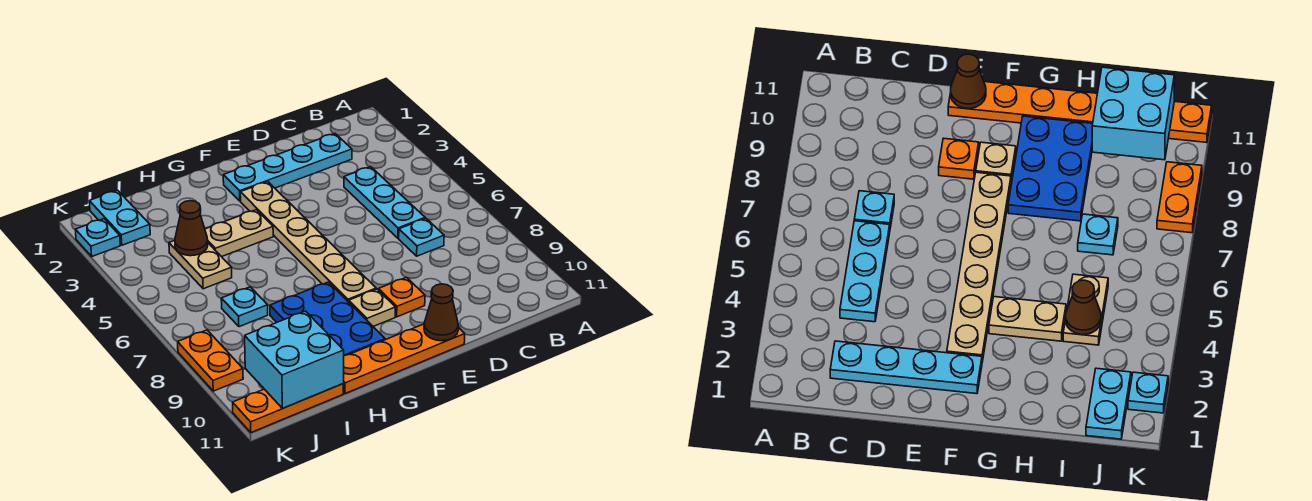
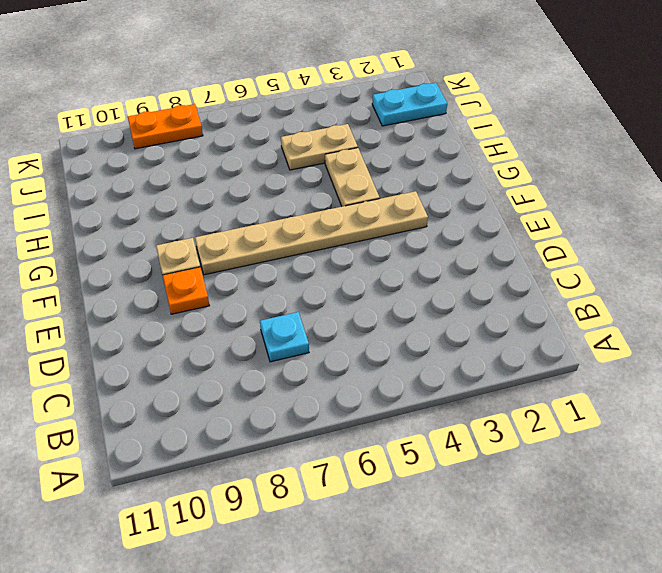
none -> cyan plate C2:F2 level 1
none -> cyan plate C4:C6 level 1
none -> orange plate E11:H11 level 1

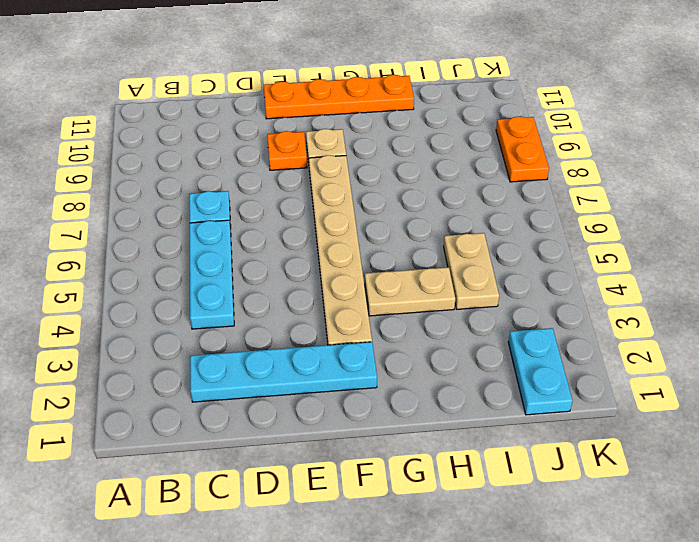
none -> blue plate G8:H10 level 1
none -> cyan plate I7 level 1
none -> orange plate I11:K11 level 1

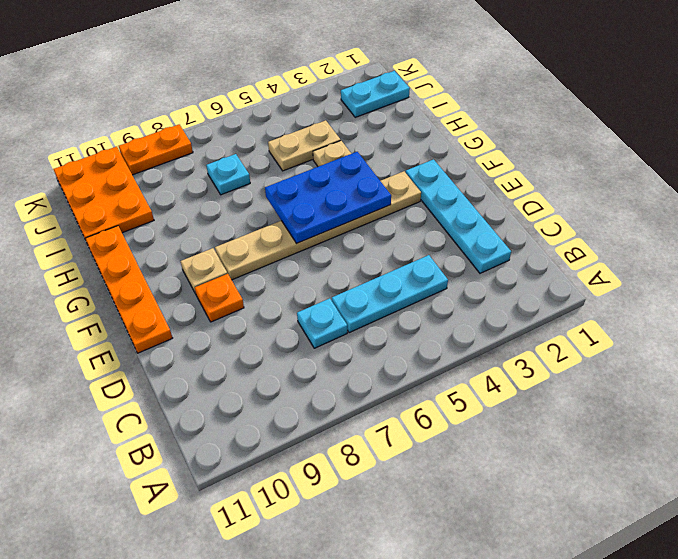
blue plate F4:G6 level 2 -> blue plate G8:H10 level 1
orange plate I10:K11 level 1 -> orange plate I11:K11 level 1
none -> cyan plate K2 level 1
none -> brown cone E11 level 2
none -> brown cone I4 level 2

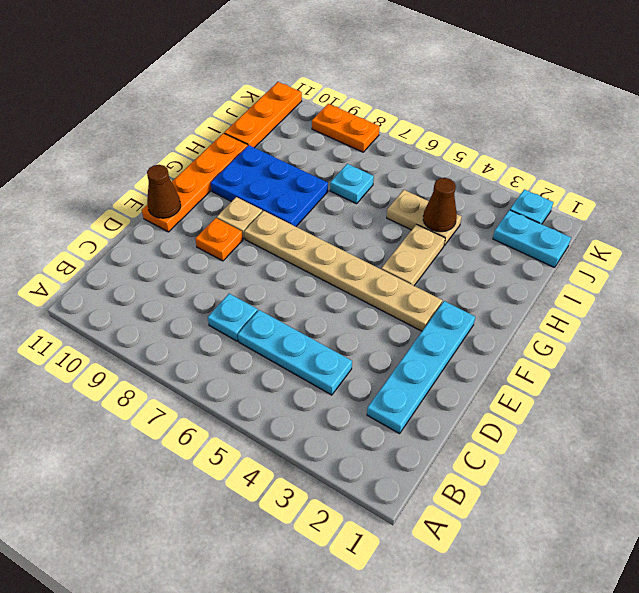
none -> cyan brick I10:J11 level 2

